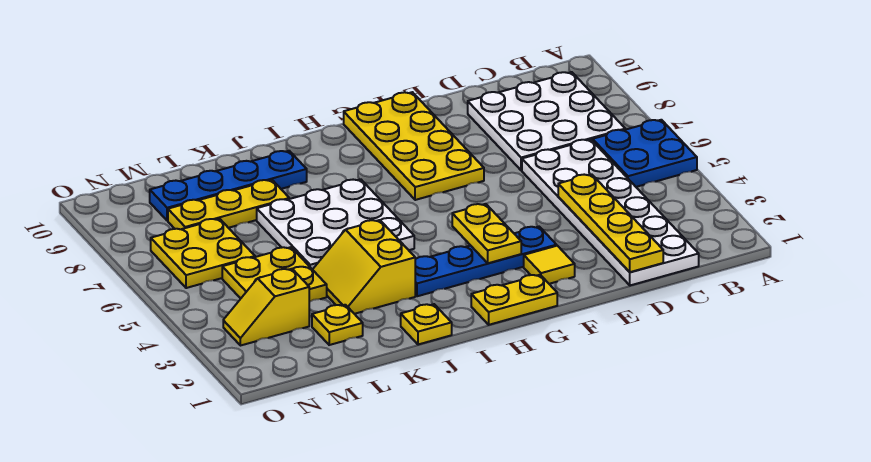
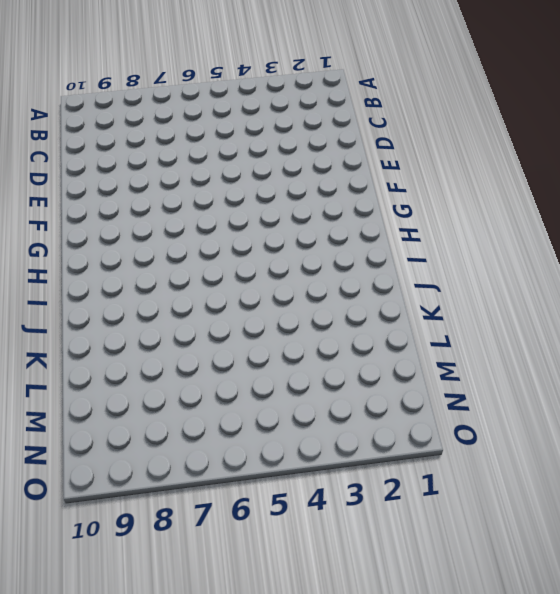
none -> blue plate A5:B6 level 1
none -> white plate B7:D9 level 1
none -> white plate C1:D6 level 1

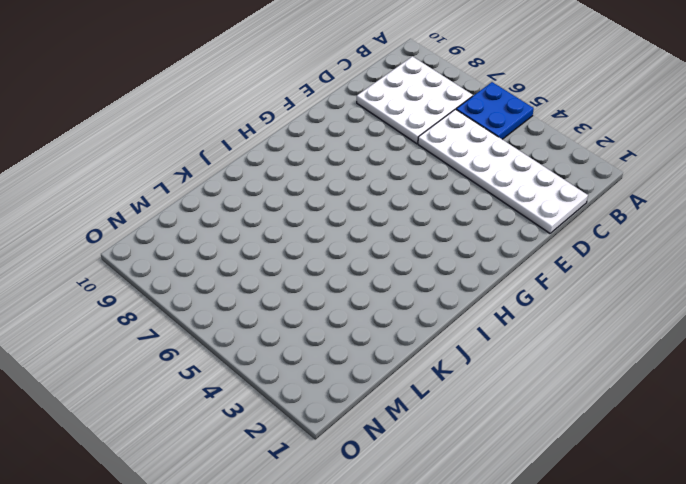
none -> yellow tile F2 level 1
none -> blue plate F3:I3 level 1
none -> yellow plate F7:G10 level 1

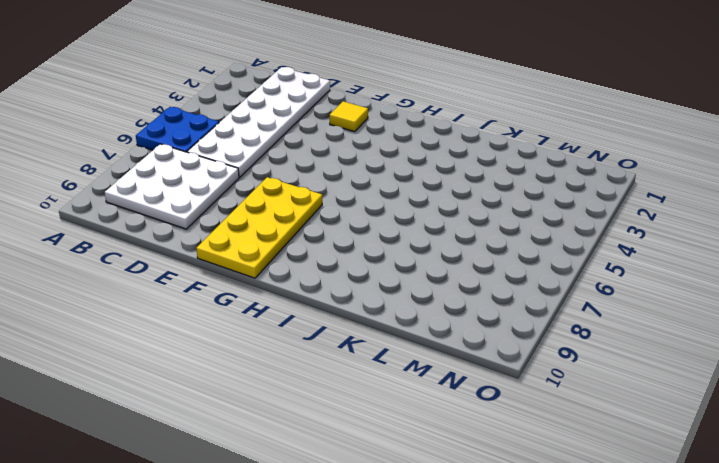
none -> blue plate F3:I3 level 1
none -> yellow plate G1:H1 level 1
none -> white plate I5:K7 level 1

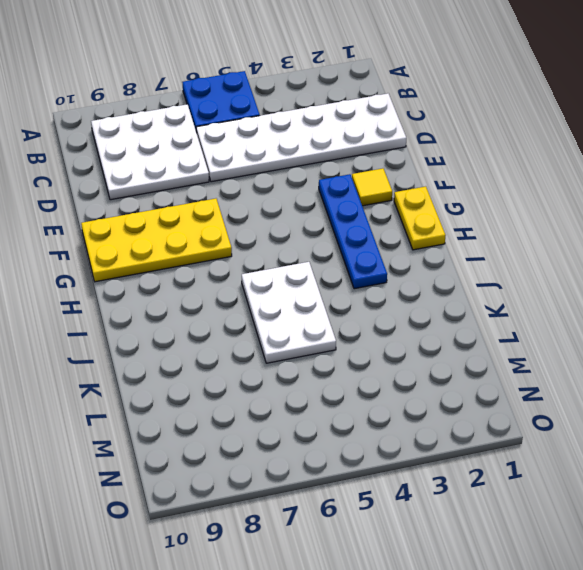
white plate I5:K6 level 1 -> white plate I5:K7 level 1
none -> yellow plate J1 level 1
none -> yellow slope J3:K4 level 1 top J
none -> blue plate J9:M9 level 1

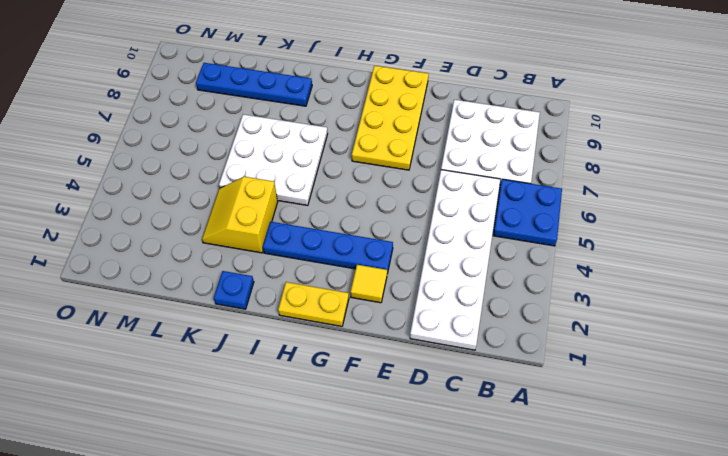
blue plate J1 level 1 -> yellow plate J1 level 1
none -> yellow plate K8:M8 level 1
none -> yellow plate L2 level 1
none -> yellow plate L4:M5 level 1

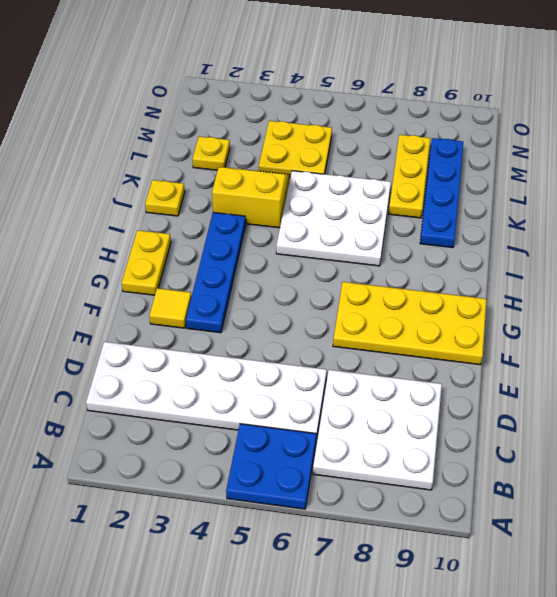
none -> yellow slope M3:N3 level 1 top M
none -> yellow plate M6:N7 level 1
none -> yellow plate D1:D4 level 2

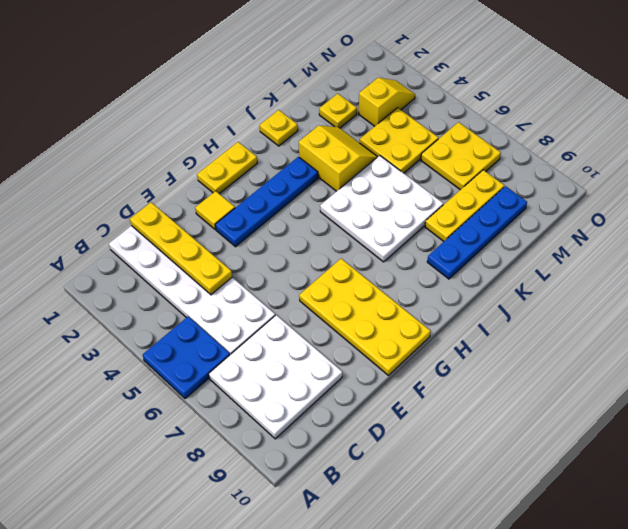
none -> yellow plate G3:G4 level 2

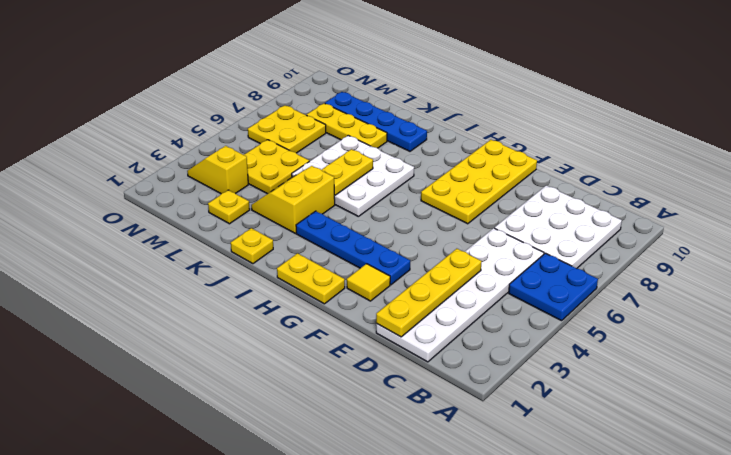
yellow plate J5:J6 level 2 -> yellow plate G3:G4 level 2

